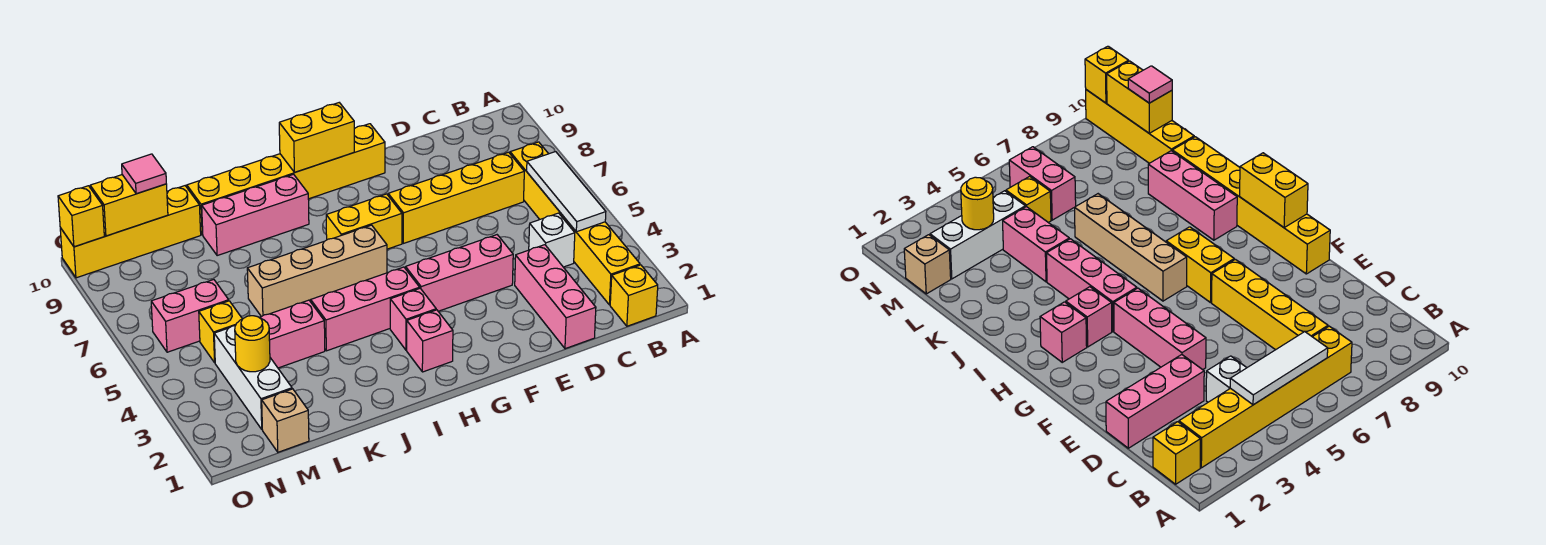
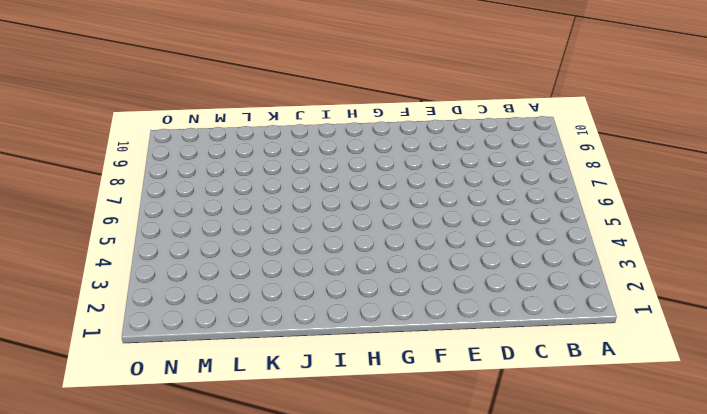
none -> yellow brick B1 level 1
none -> yellow brick B2:B7 level 1
none -> white brick C4 level 1

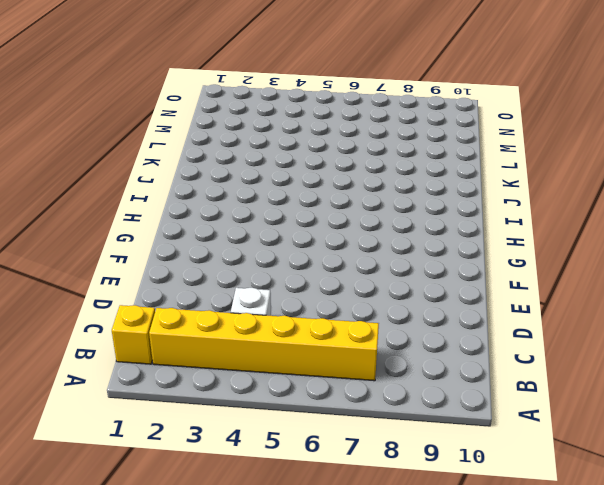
none -> yellow brick C7:F7 level 1
none -> pink brick D1:D3 level 1
none -> pink brick E4:G4 level 1

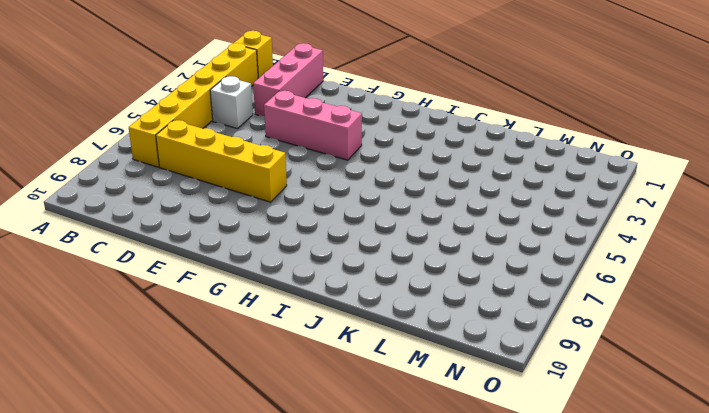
none -> yellow brick F10:K10 level 1
none -> yellow brick G7:H7 level 1
none -> pink brick H2 level 1

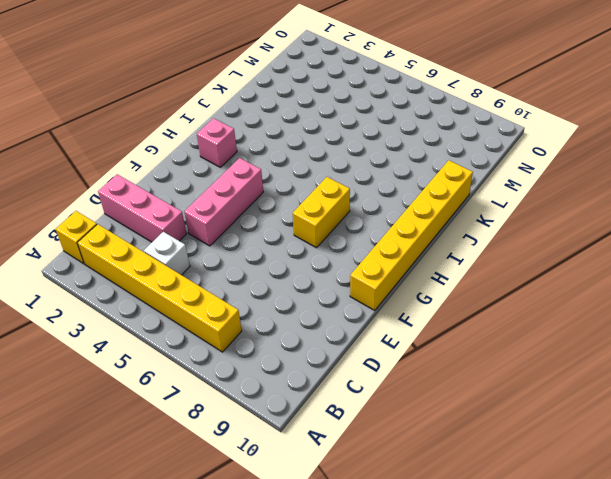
none -> yellow brick C7:F7 level 1
none -> pink brick H3 level 1
none -> pink brick H4:J4 level 1

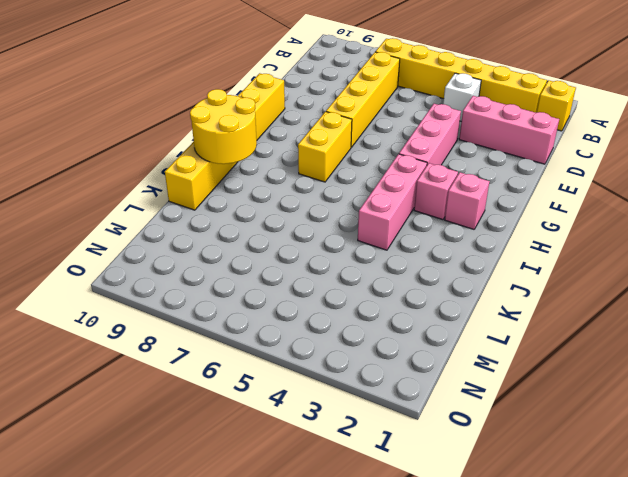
yellow round brick I9:J10 level 2 -> none
none -> tan brick H6:K6 level 1
none -> pink brick I9:K9 level 1
none -> pink brick K4:L4 level 1

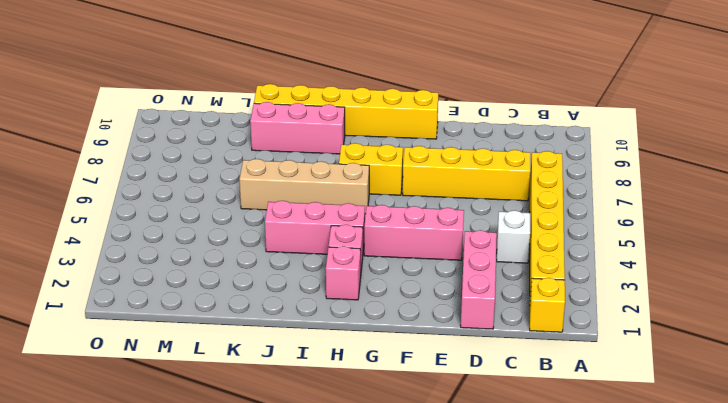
none -> pink brick K4:L4 level 1
none -> yellow brick L10:O10 level 1
none -> tan brick M1 level 1

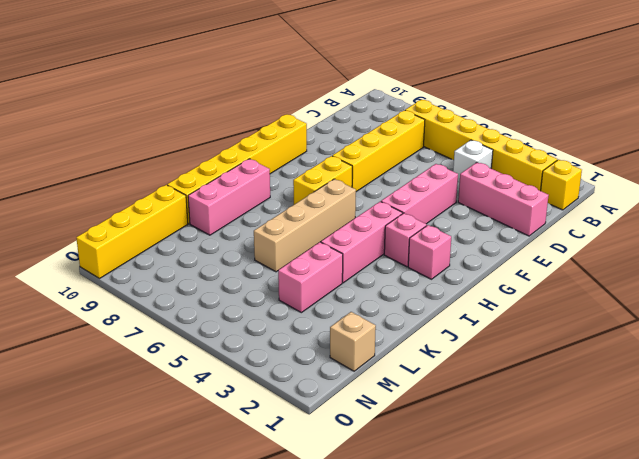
none -> white brick M2:M4 level 1
none -> yellow brick M5 level 1
none -> pink brick M6:N6 level 1

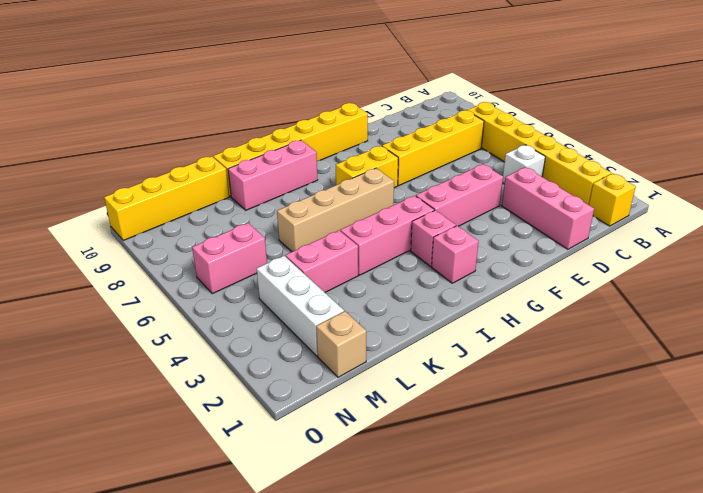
none -> yellow brick M5 level 1
none -> white tile B4:B6 level 2
none -> yellow brick G10:H10 level 2

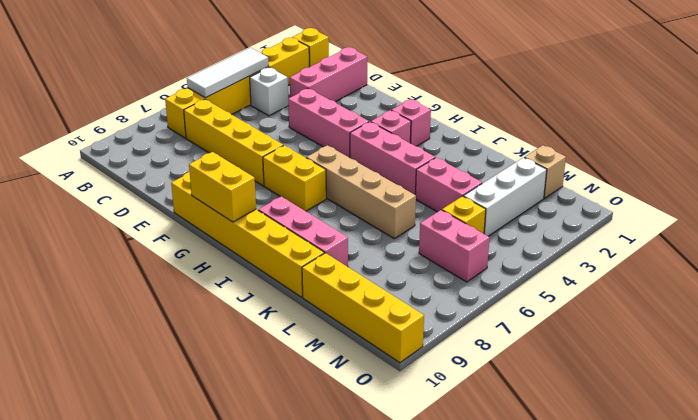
none -> yellow round brick M3 level 2
none -> yellow brick M10:N10 level 2
none -> yellow brick O10 level 2

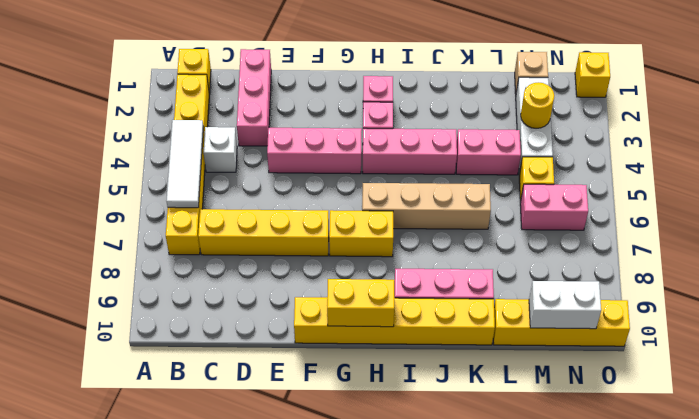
white brick M10:N10 level 2 -> yellow brick M10:N10 level 2
yellow brick O1 level 1 -> yellow brick O10 level 2
none -> pink tile M10 level 3

